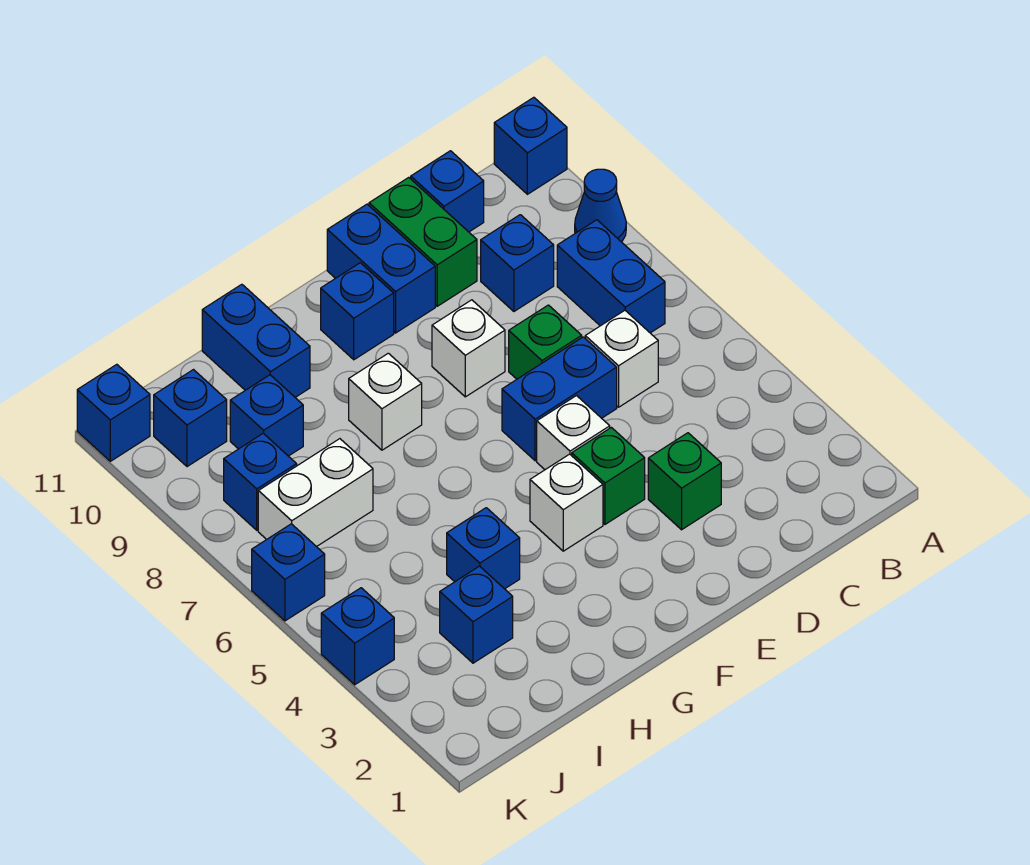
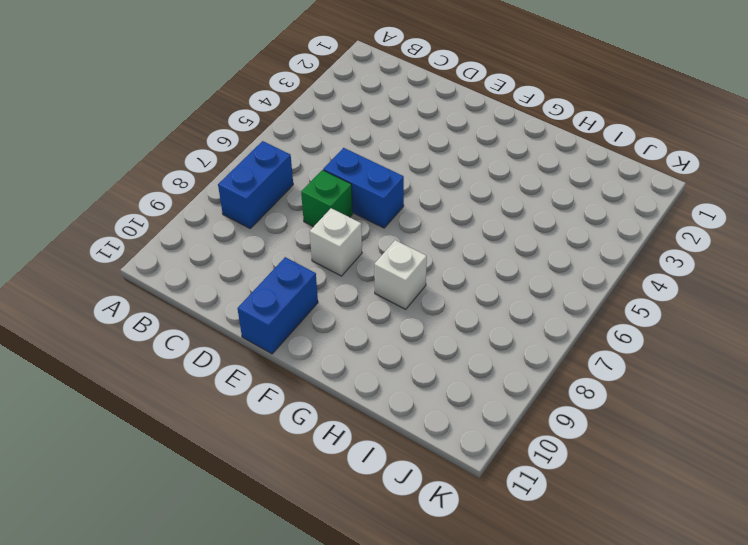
none -> blue cone A9 level 1
none -> blue brick A11 level 1
none -> white brick C6 level 1

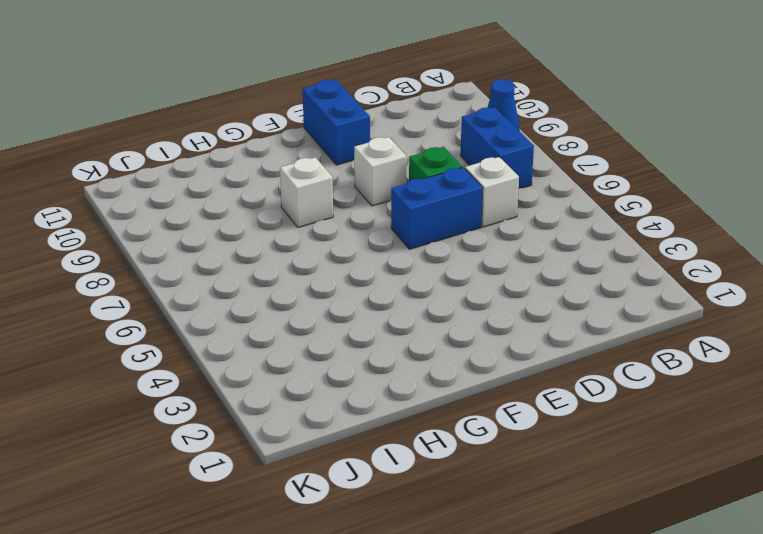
none -> blue brick A11 level 1
none -> blue brick C9 level 1
none -> blue brick C11 level 1

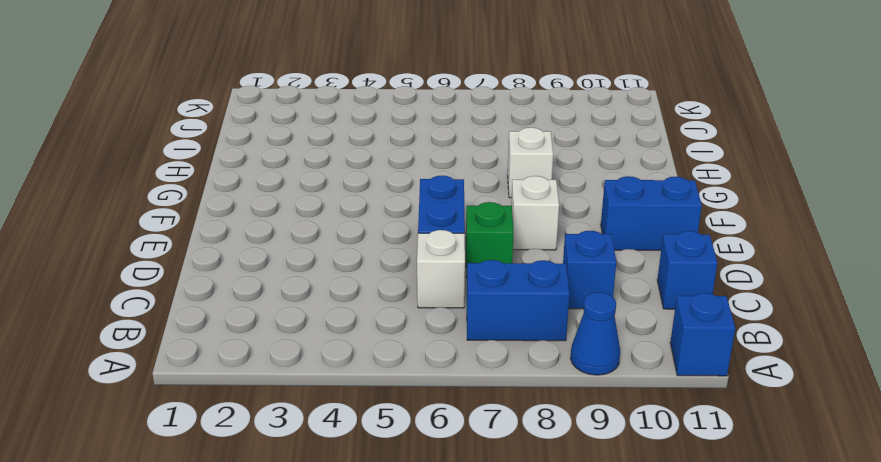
none -> green brick D3 level 1
none -> green brick D10:D11 level 1
none -> green brick E4 level 1

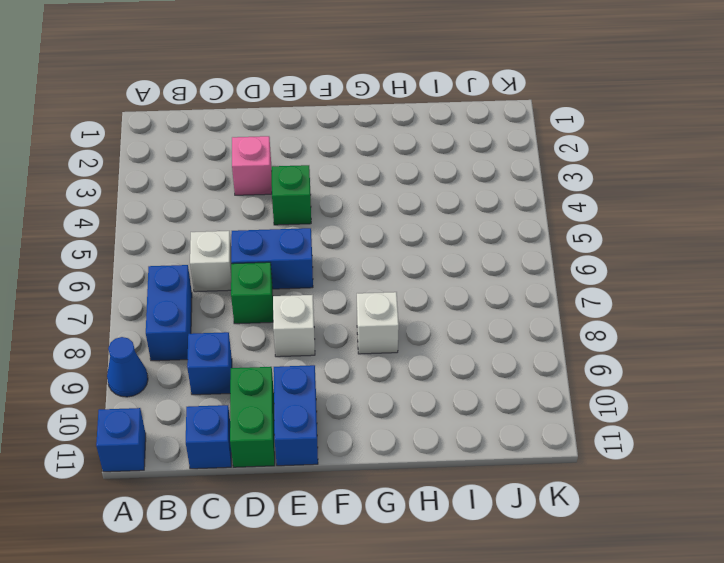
pink brick D3 level 1 -> green brick D3 level 1
none -> white brick E5 level 1
none -> white brick F4 level 1
none -> blue brick F10 level 1

